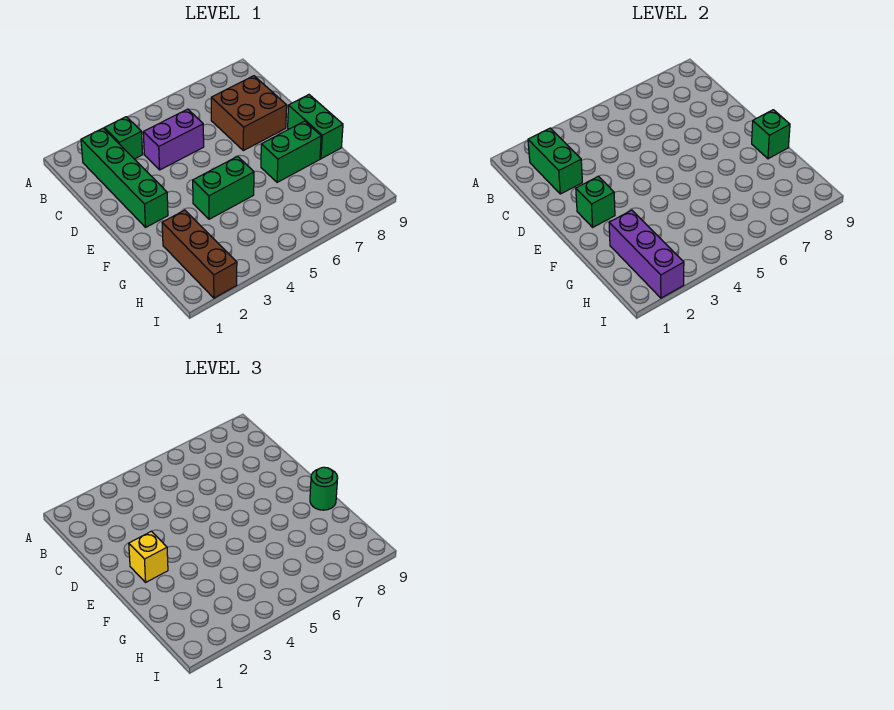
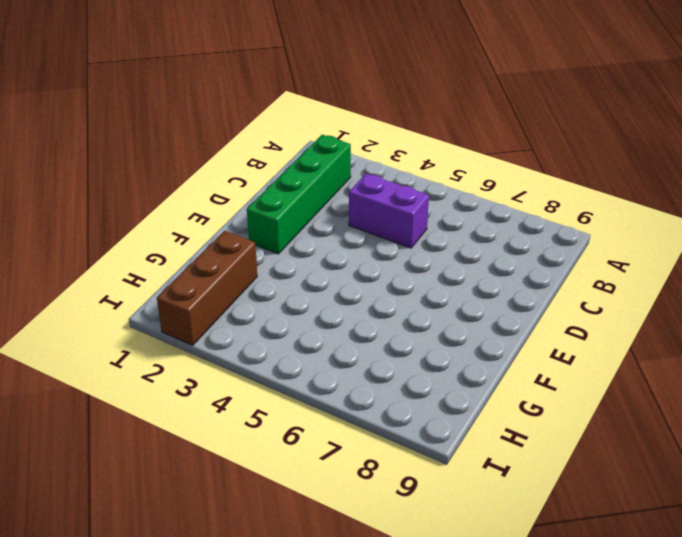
none -> green brick B3 level 1
none -> brown brick C7:D8 level 1
none -> green brick E9:F9 level 1

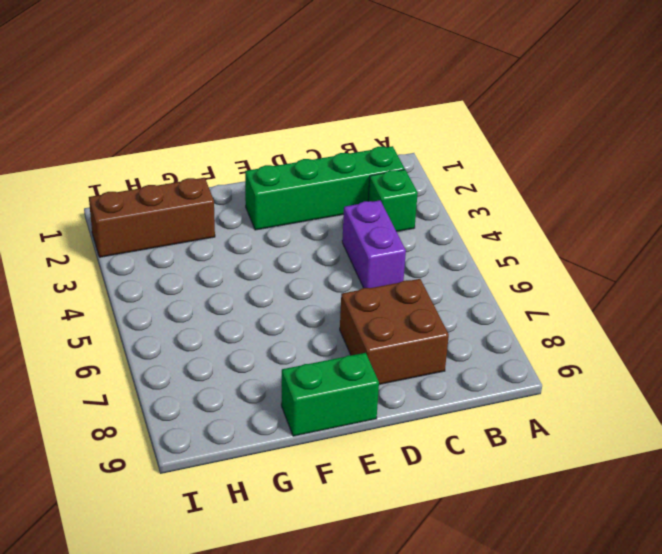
none -> green brick F4:F5 level 1
none -> green brick F7:F8 level 1
none -> green brick B2:C2 level 2

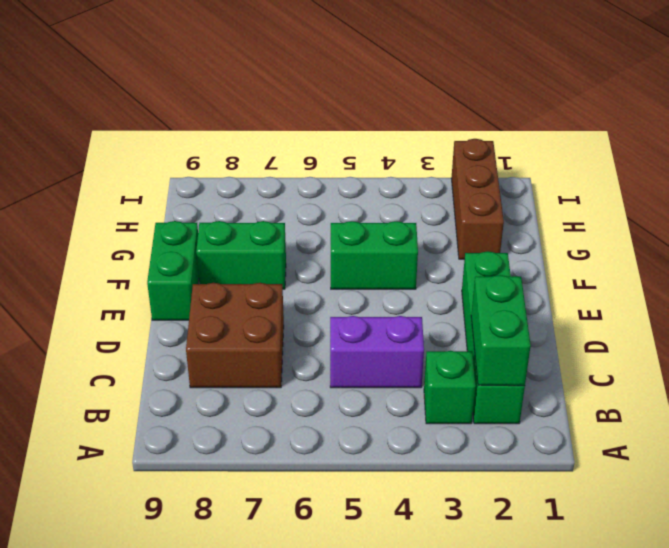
none -> green brick E2 level 2
none -> green brick F9 level 2
none -> purple brick G2:I2 level 2

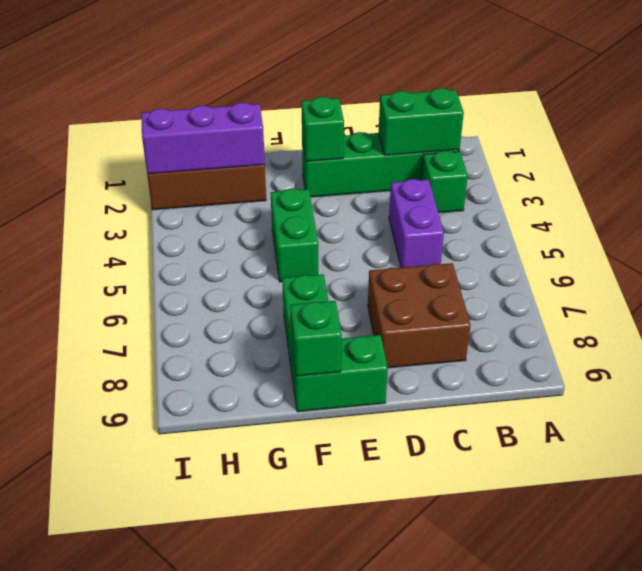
none -> yellow brick E2 level 3
none -> green round brick F9 level 3

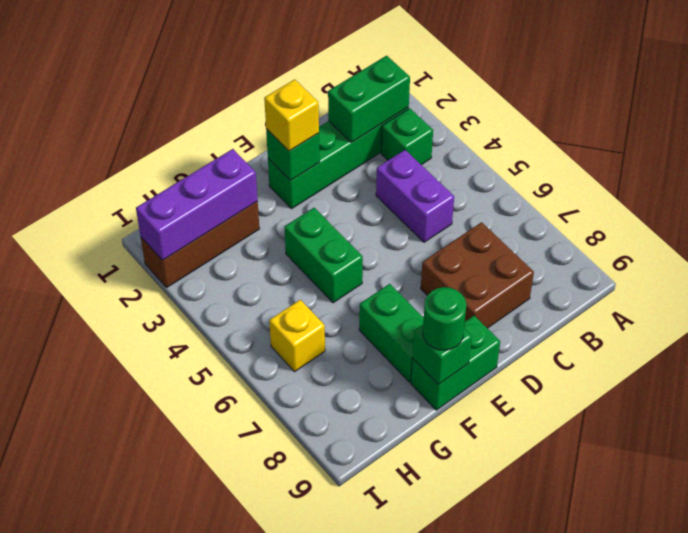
yellow brick H6 level 1 -> none

